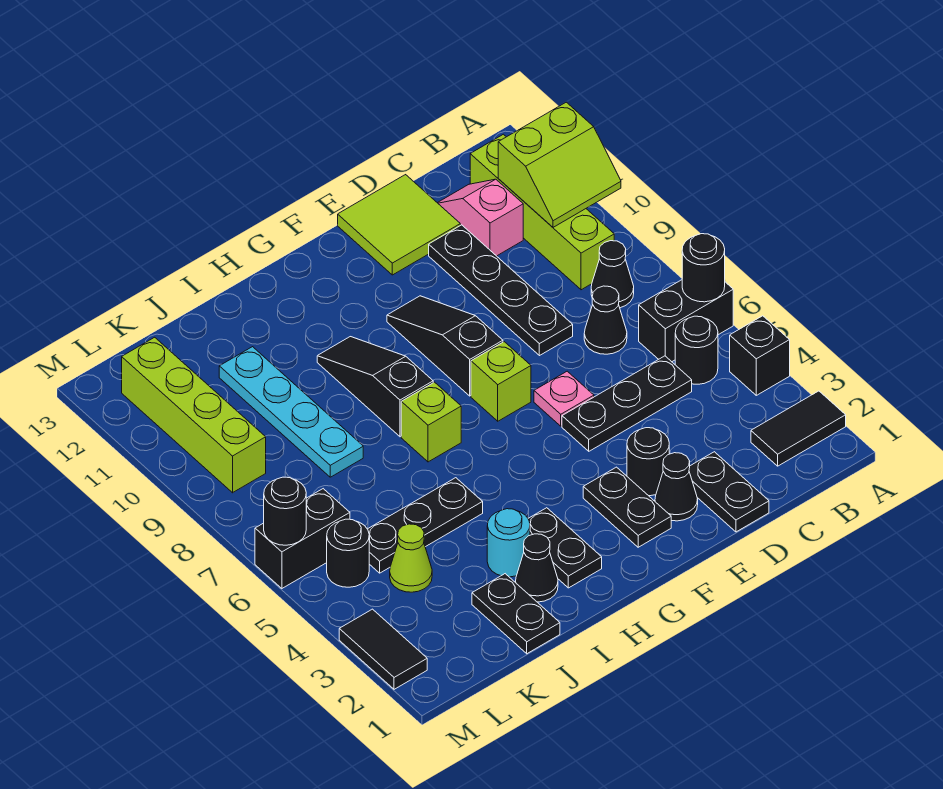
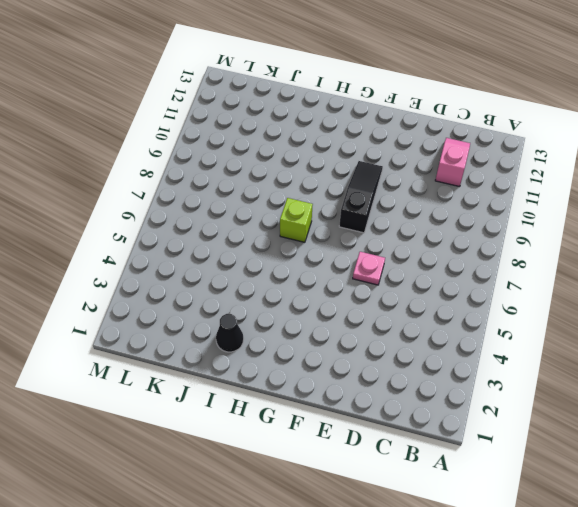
none -> black tile A2:B2 level 1
none -> black brick A4 level 1
none -> black brick A6:B6 level 1
none -> black round brick B5 level 1

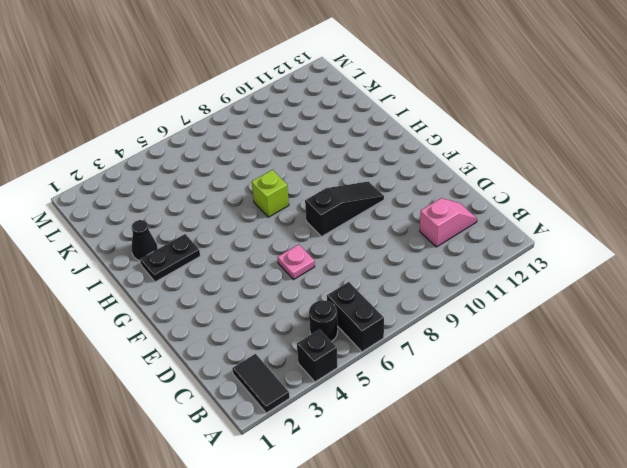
none -> black cone B8 level 1
none -> lime brick B9:B12 level 1
none -> black plate C5:E5 level 1
none -> black cone C7 level 1

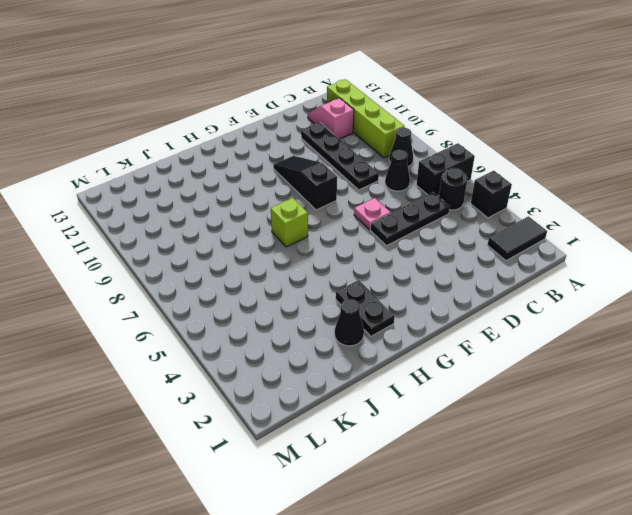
none -> black plate D1:D2 level 1
none -> lime tile D12:E13 level 1
none -> black cone E2 level 1
none -> black round brick E3 level 1

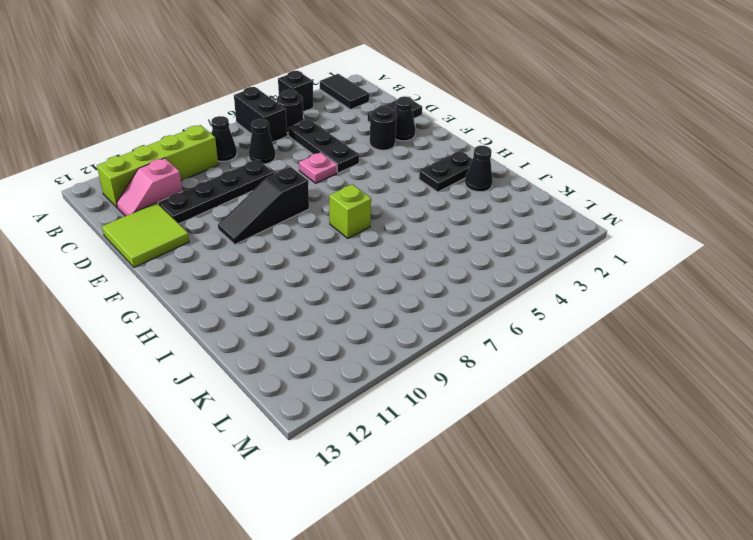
none -> black plate F2:F3 level 1
none -> lime brick F7 level 1
none -> black slope H8:H10 level 1 top 8
none -> cyan round brick I3 level 1

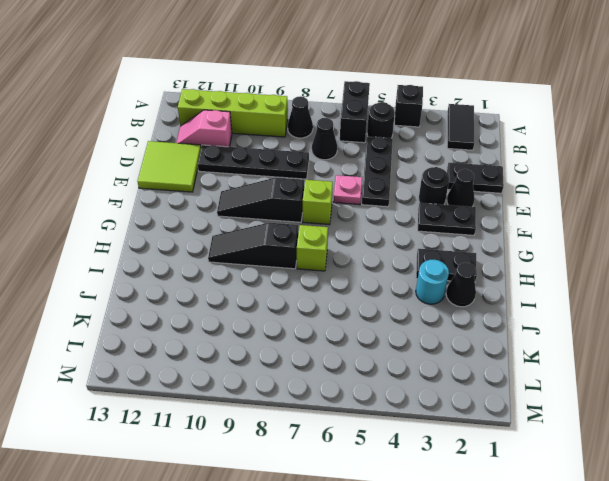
none -> black plate I5:K5 level 1
none -> black plate J1:J2 level 1
none -> cyan plate J8:J11 level 1
none -> lime cone K4 level 1

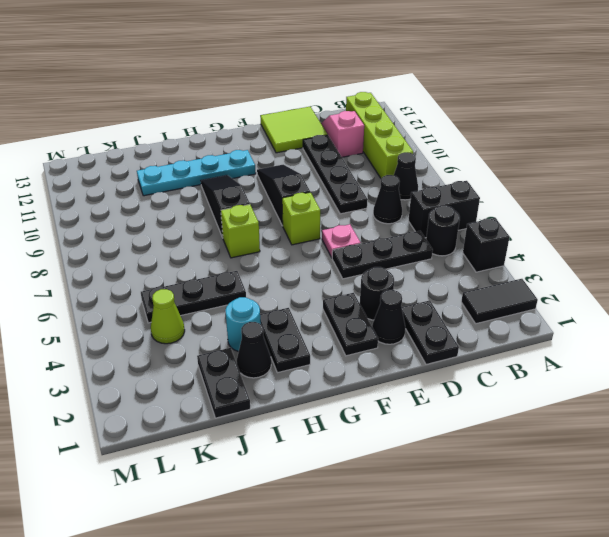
cyan plate G11:J11 level 1 -> cyan plate J8:J11 level 1
none -> black round brick L5 level 1
none -> black brick L6:M6 level 1
none -> lime brick L9:L12 level 1
none -> black tile M2:M3 level 1

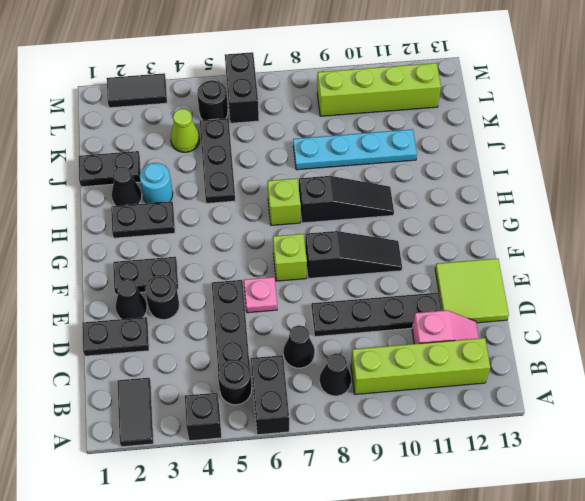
none -> black round brick A6 level 2
none -> lime slope A10:B11 level 2 top 11
none -> black round brick M6 level 2

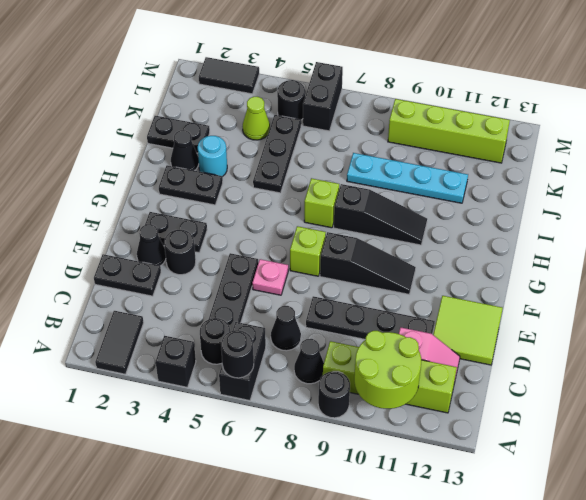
black round brick A9 level 1 -> black round brick M6 level 2
lime round brick A10:B11 level 2 -> lime slope A10:B11 level 2 top 11

